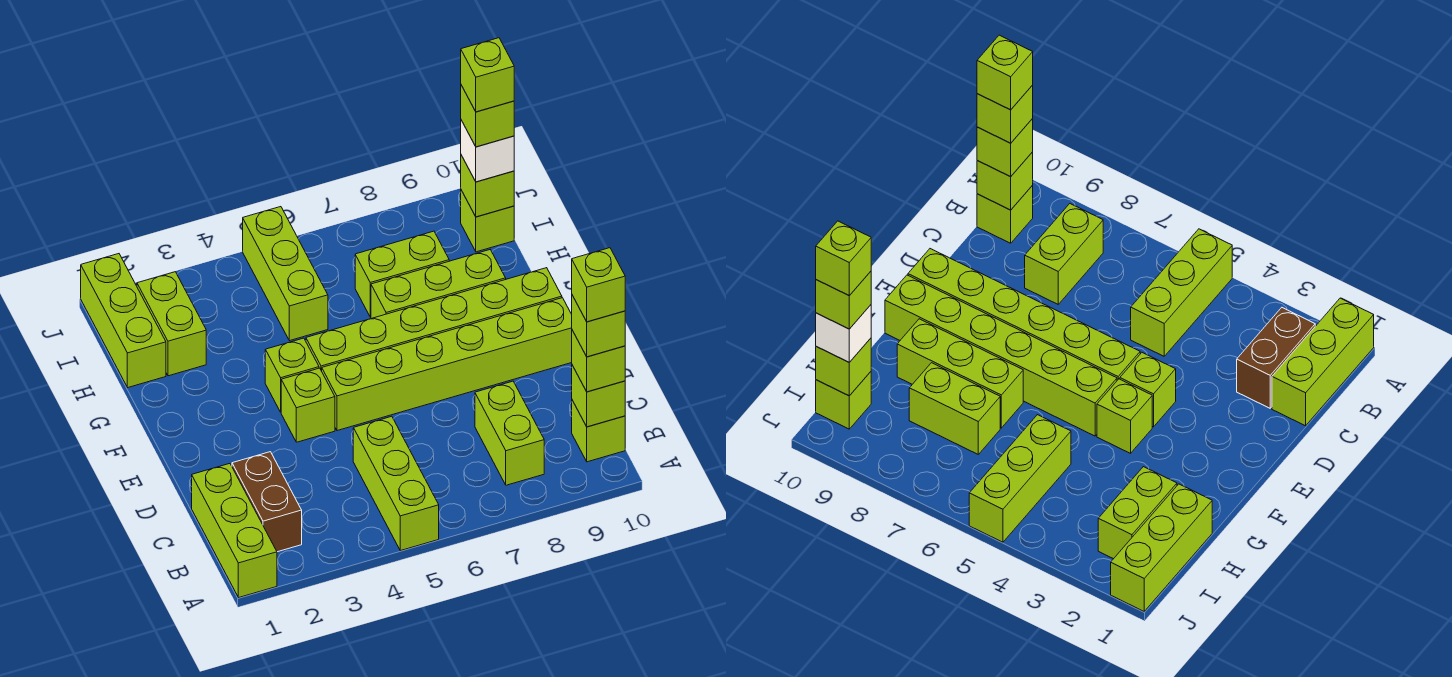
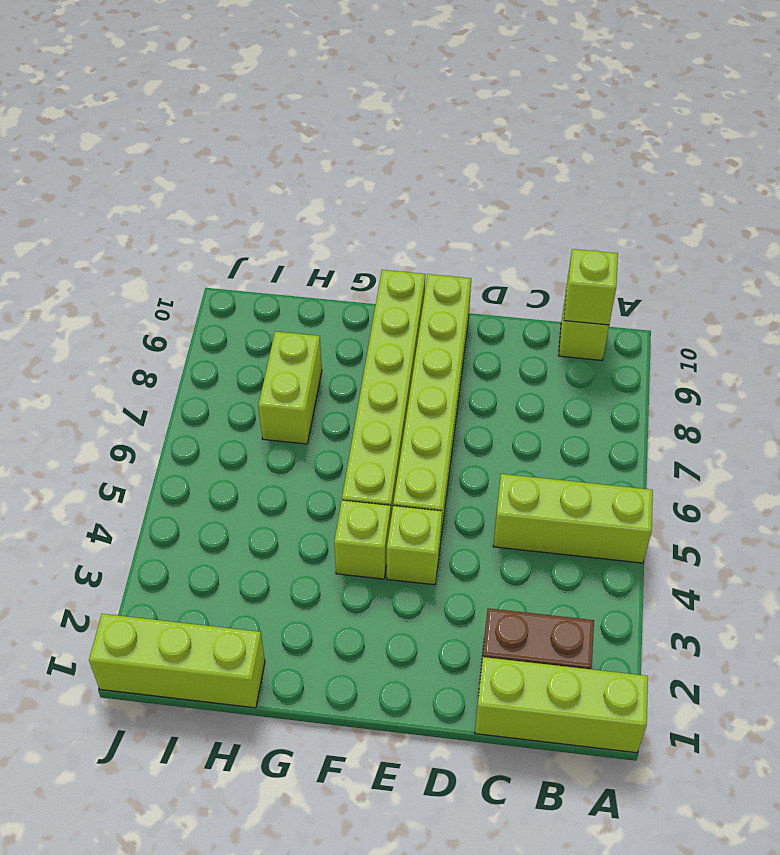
none -> lime brick B8:C8 level 1
none -> lime brick G7:G9 level 1
none -> lime brick H2:I2 level 1

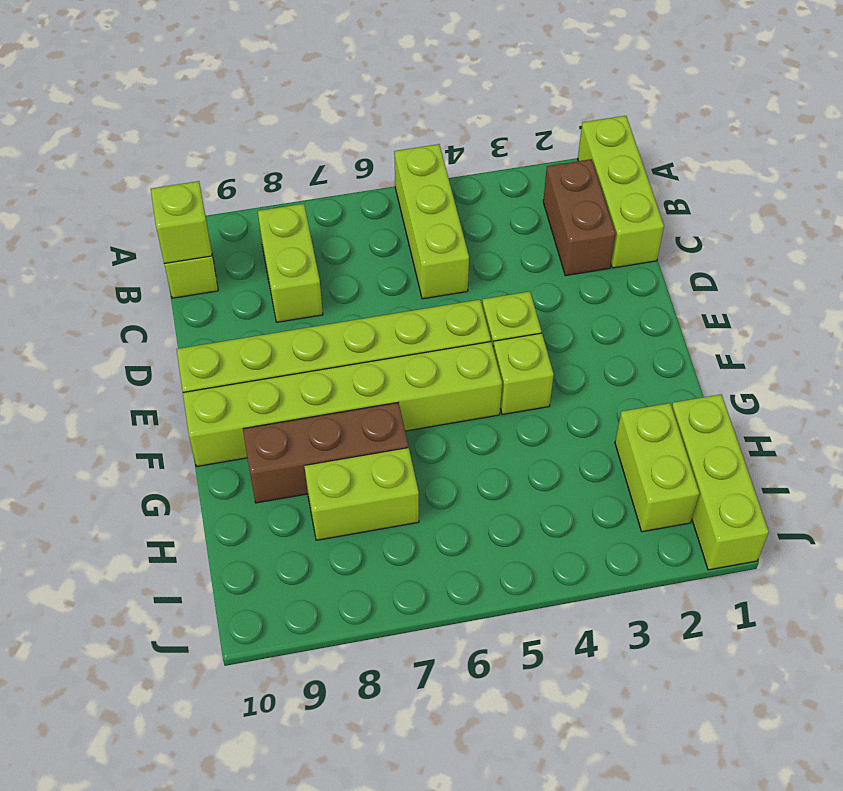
brown brick G7:G9 level 1 -> lime brick G7:G9 level 1
none -> lime brick H5:J5 level 1
none -> lime brick I10 level 1
none -> lime brick I10 level 2

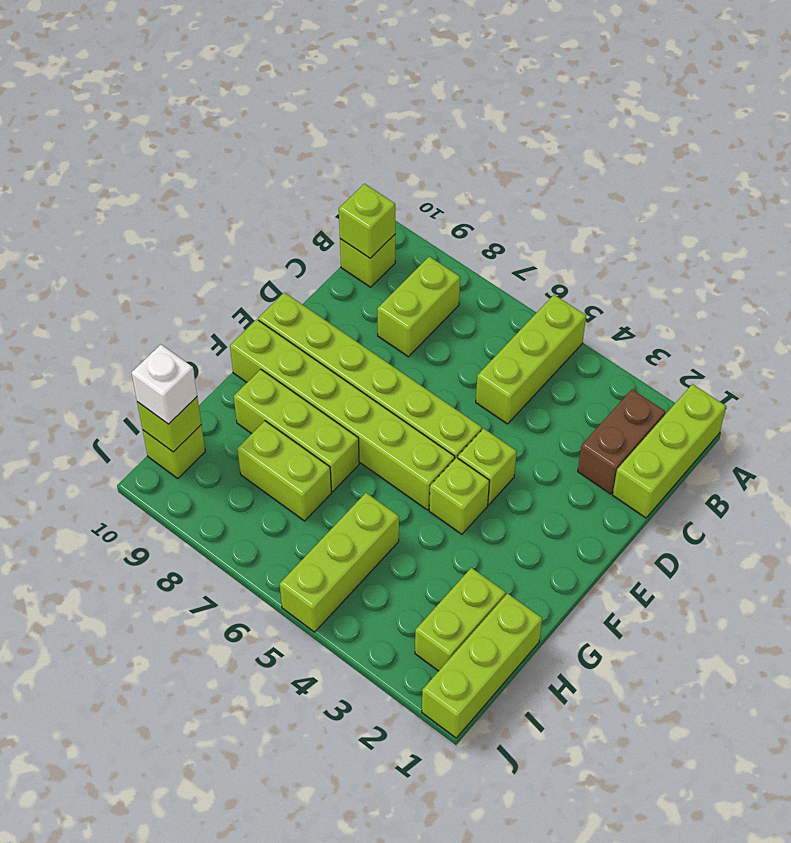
none -> lime brick B10 level 3
none -> lime brick B10 level 4
none -> lime brick I10 level 4

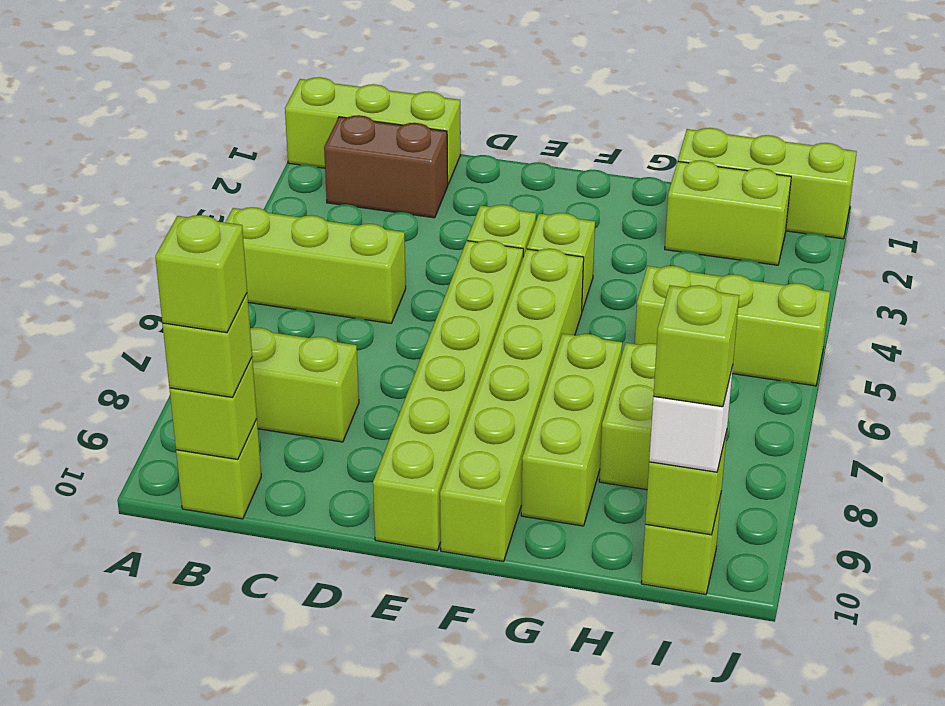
none -> lime brick B10 level 5
none -> lime brick I10 level 5

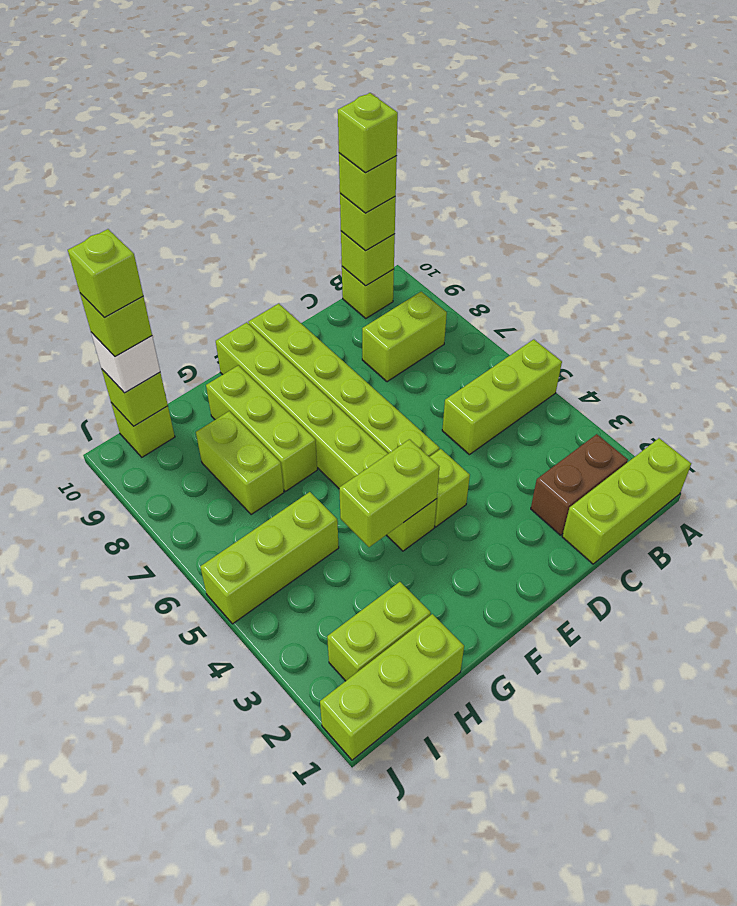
lime brick F4:G4 level 2 -> none

